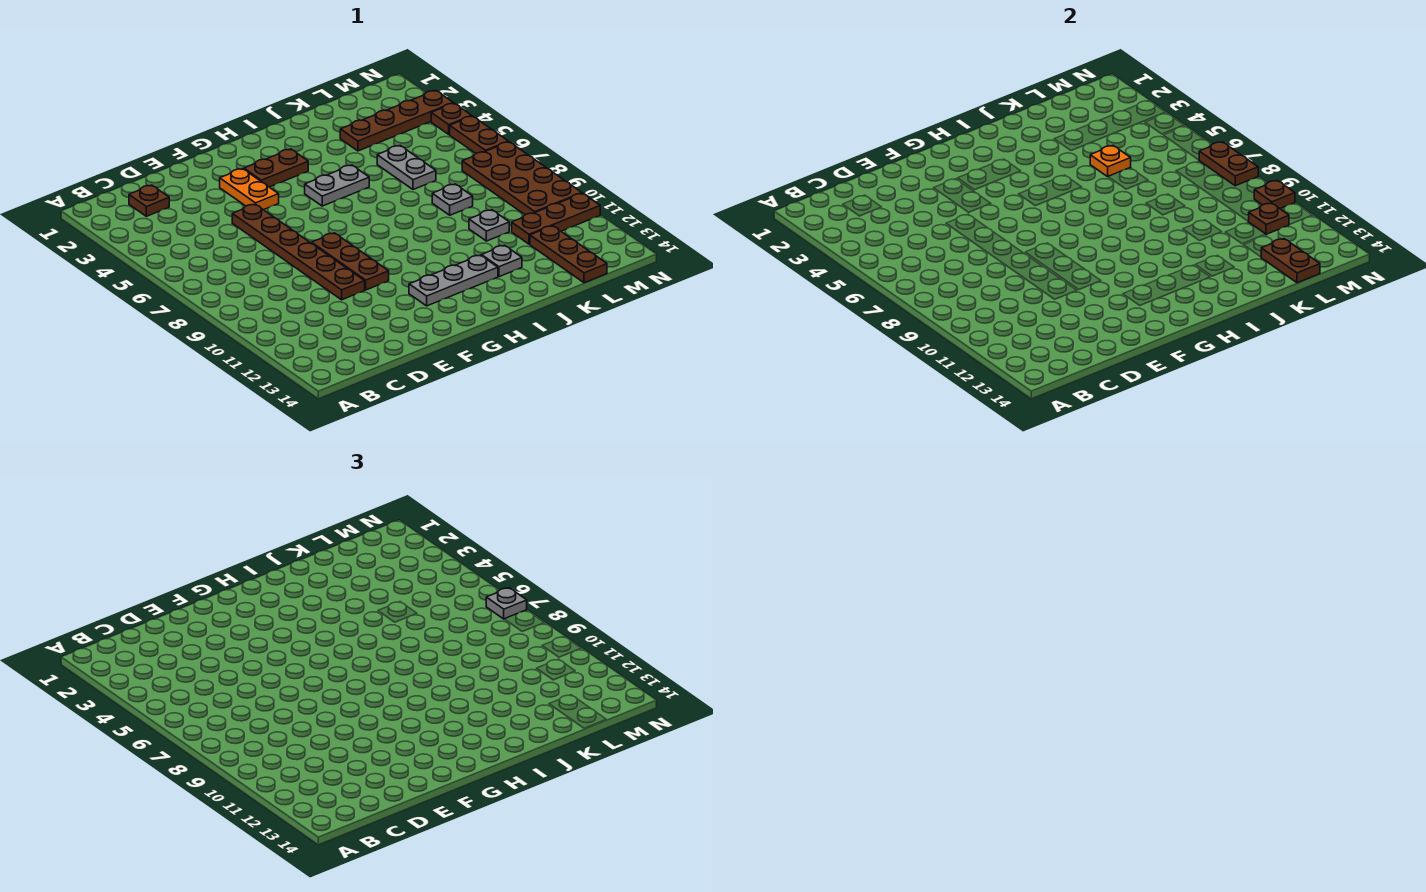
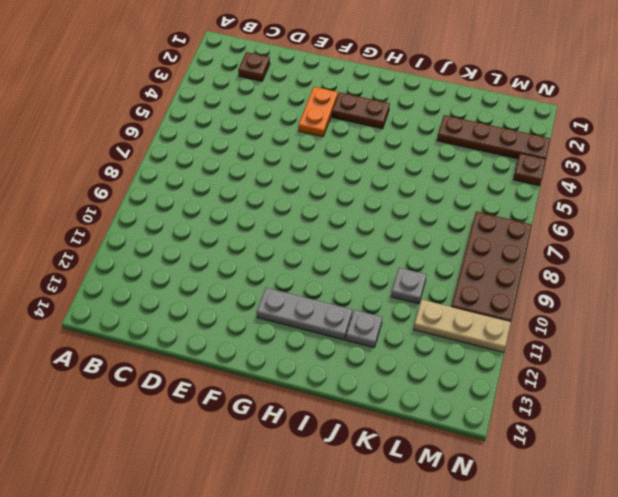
tan plate L11:N11 level 1 -> brown plate L11:N11 level 1
none -> brown plate E5:E10 level 1
none -> brown plate F8:F10 level 1
none -> grey plate H5:I5 level 1

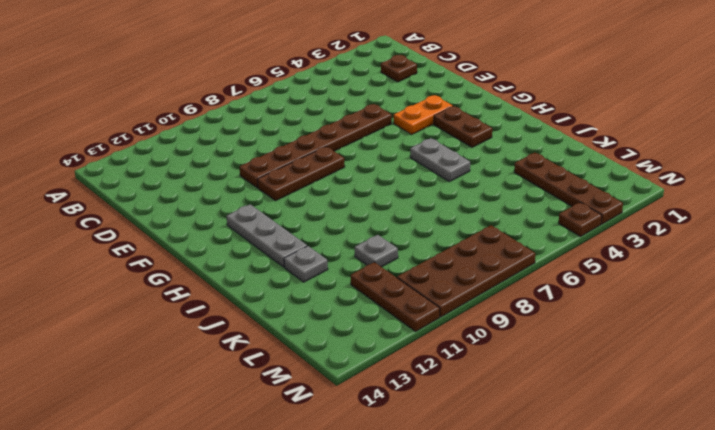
none -> grey plate K5:K6 level 1
none -> grey plate K8 level 1
none -> brown plate L12:L14 level 1

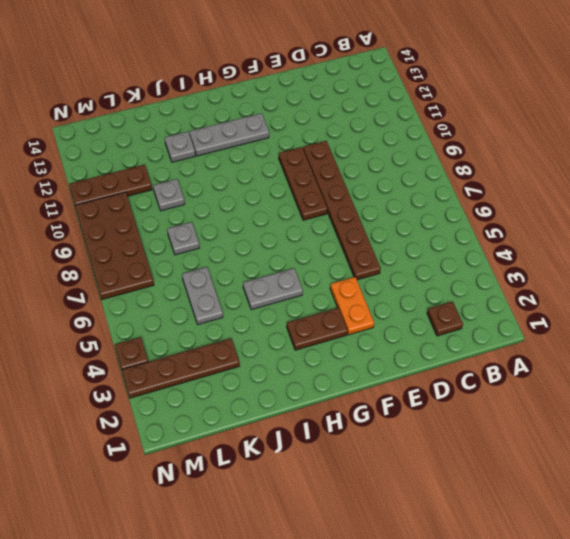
none -> brown plate L12:L14 level 1
none -> brown plate N5:N6 level 1
none -> orange plate K5 level 2

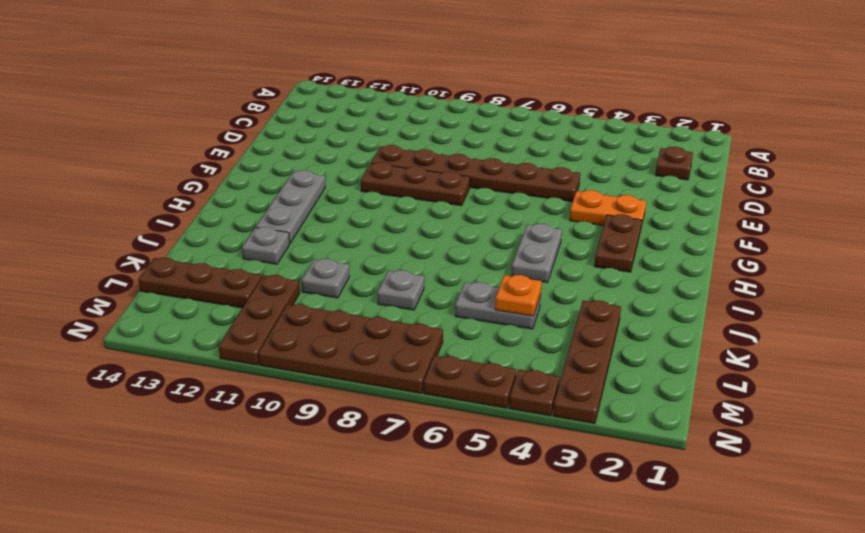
none -> brown plate L13:L14 level 2
none -> brown plate M11 level 2
none -> brown plate N7:N8 level 2

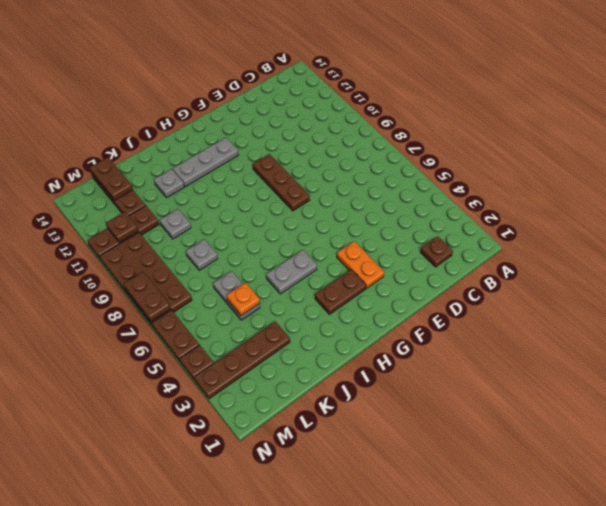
none -> brown plate E5:E10 level 1
none -> brown plate N10 level 2
none -> grey plate N7 level 3

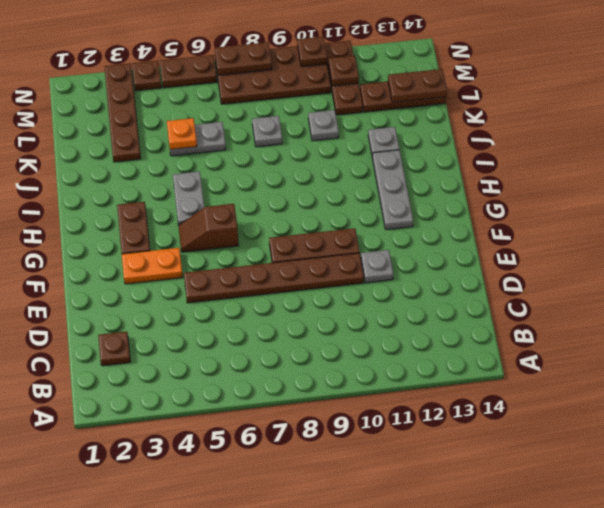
grey plate E11 level 1 -> grey plate N7 level 3
brown slope G5:G6 level 1 top 6 -> none

